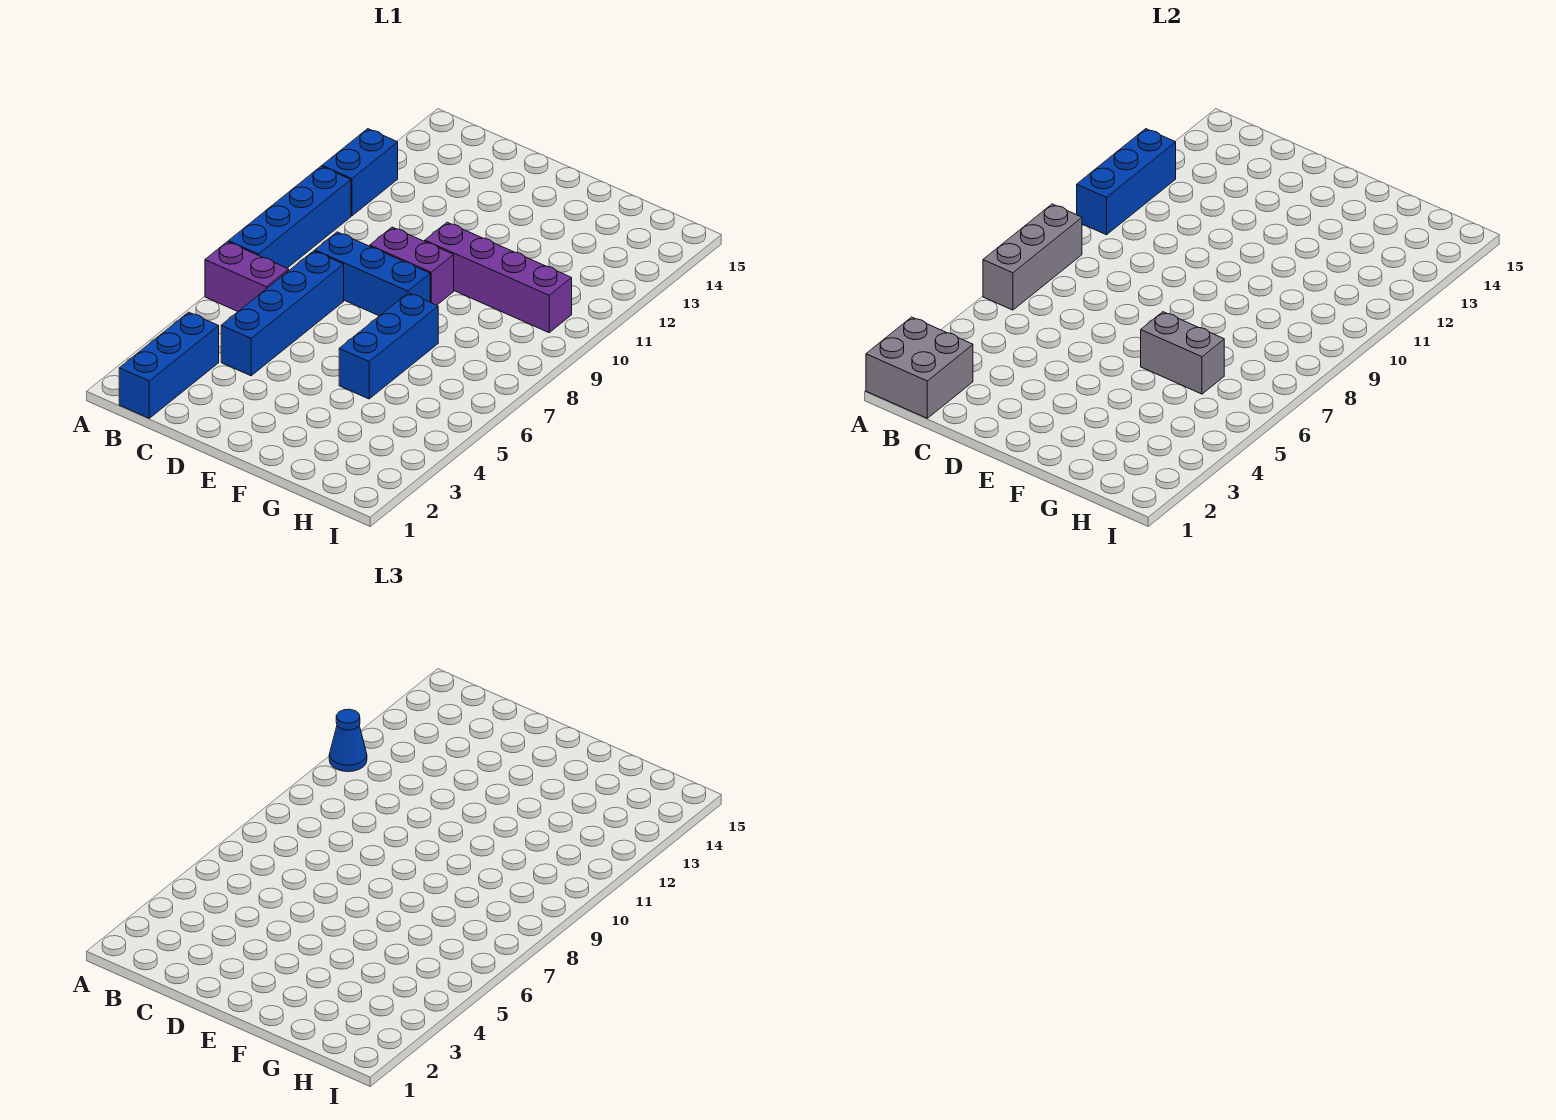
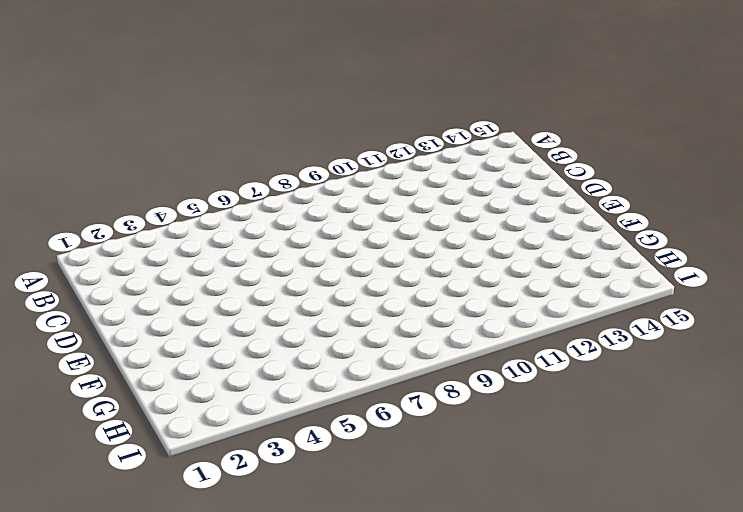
none -> purple brick A6:B6 level 1
none -> blue brick A7:A10 level 1
none -> blue brick A11:A12 level 1

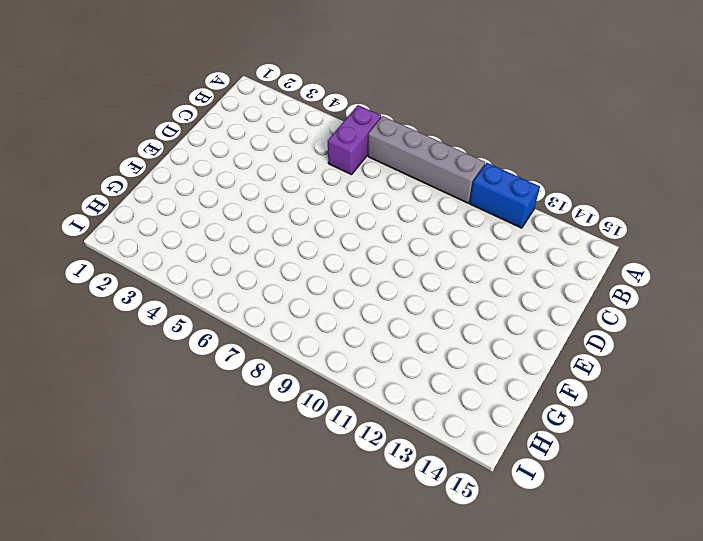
grey brick A7:A10 level 1 -> blue brick A7:A10 level 1
none -> blue brick B1:B3 level 1
none -> blue brick C4:C7 level 1
none -> blue brick C8:E8 level 1

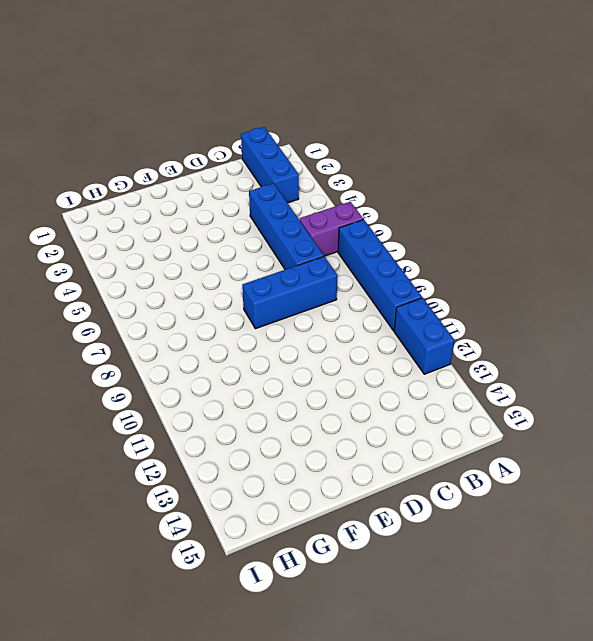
none -> purple brick D9:E9 level 1
none -> purple brick E10:H10 level 1
none -> blue brick F5:F7 level 1

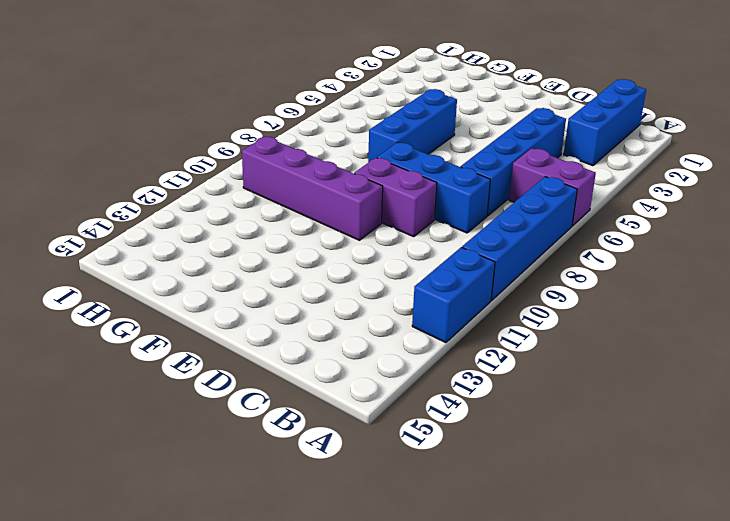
none -> grey brick A1:B2 level 2
none -> grey brick A6:A8 level 2
none -> blue brick A10:A12 level 2

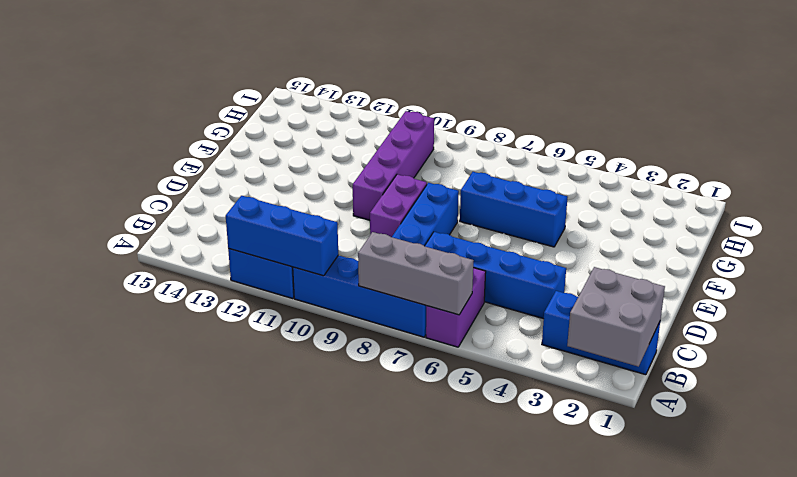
none -> grey brick F6:G6 level 2
none -> blue cone A11 level 3

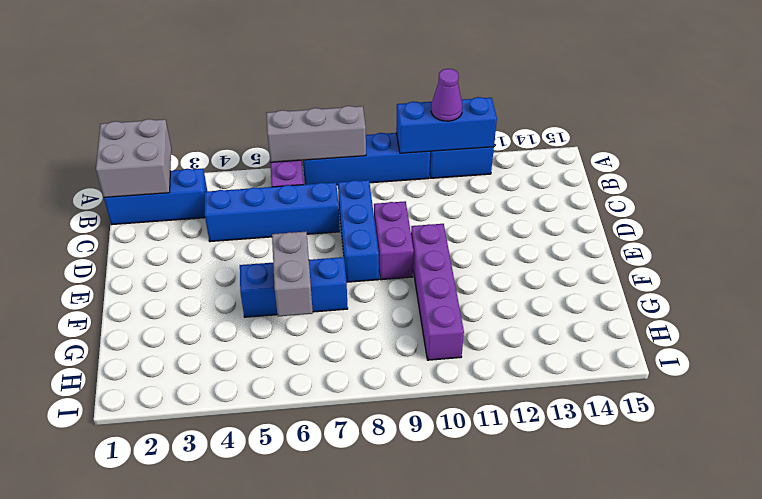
purple cone A11 level 3 -> blue cone A11 level 3

